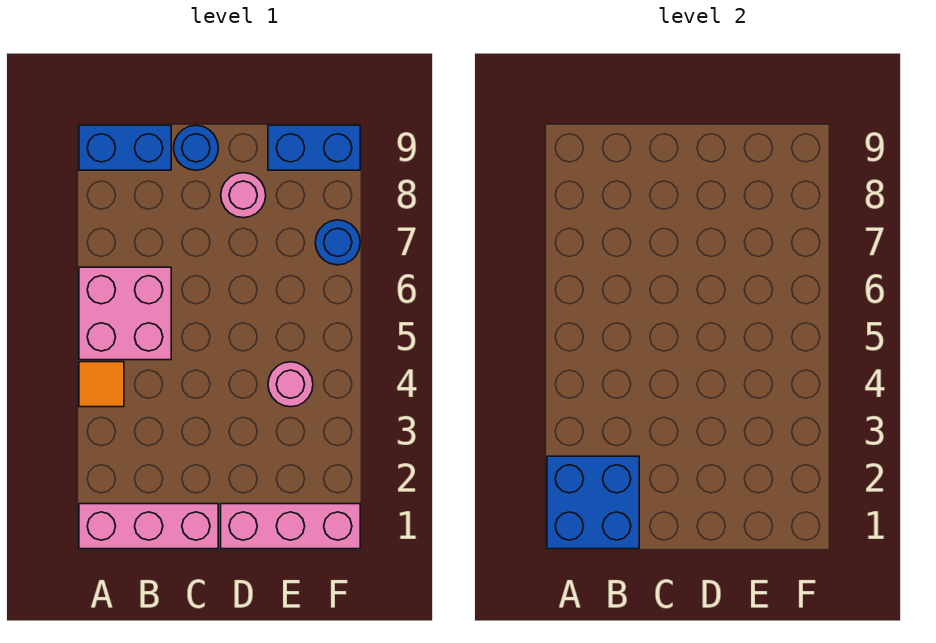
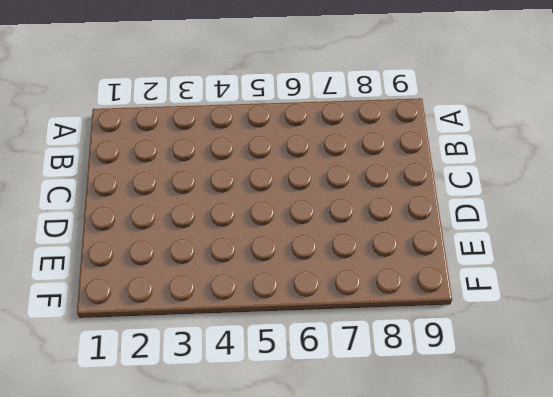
none -> pink brick A1:C1 level 1
none -> orange tile A4 level 1

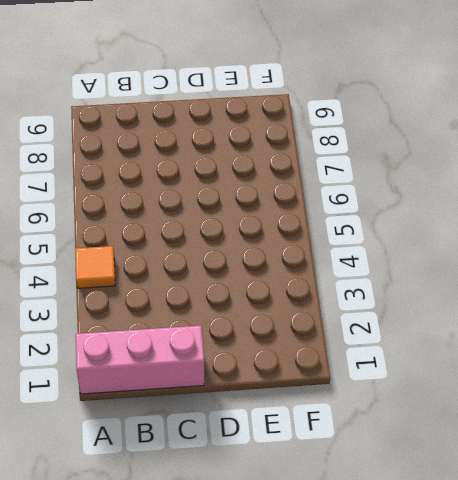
none -> pink brick A5:B6 level 1
none -> blue brick A9:B9 level 1

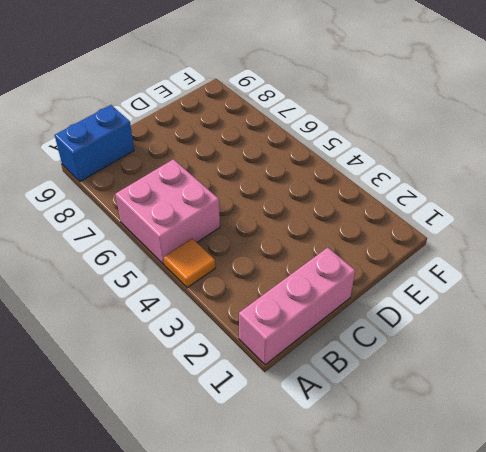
none -> blue round brick C9 level 1
none -> pink brick D1:F1 level 1

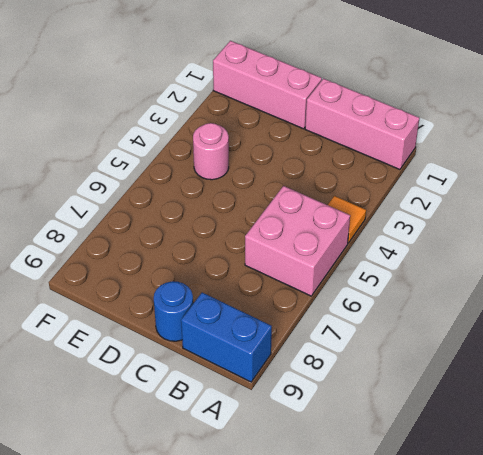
none -> pink round brick D8 level 1
none -> blue brick E9:F9 level 1

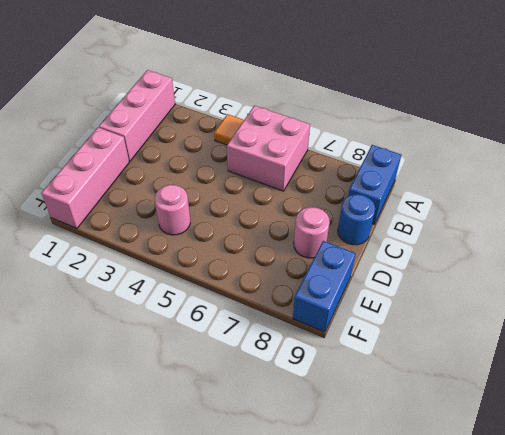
none -> blue round brick F7 level 1
none -> blue brick A1:B2 level 2

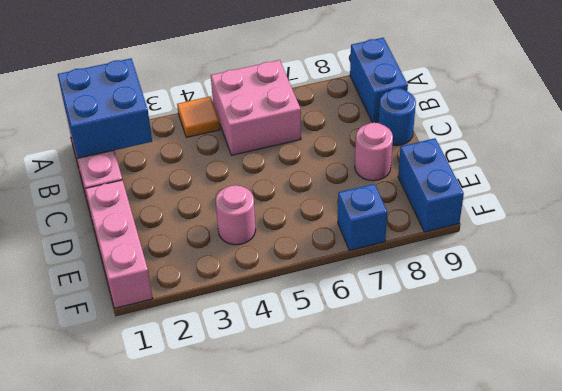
blue brick F7 level 1 -> blue round brick F7 level 1

